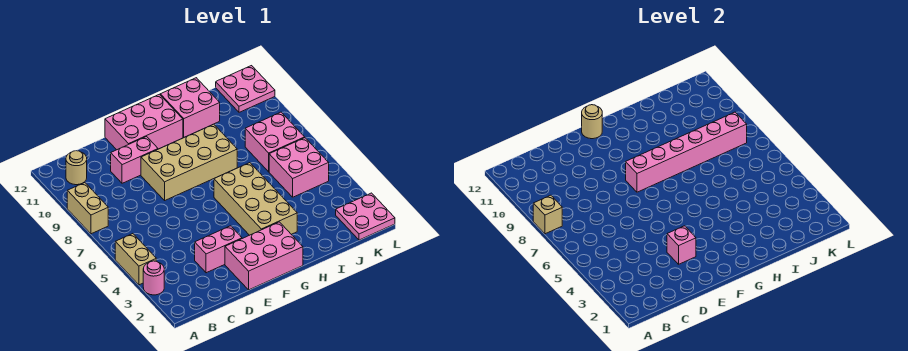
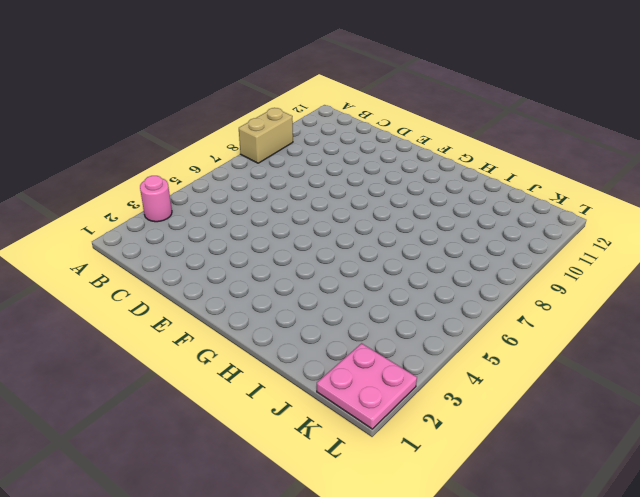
none -> tan brick A4:A5 level 1
none -> tan round brick B11 level 1
none -> pink brick D3:E3 level 1

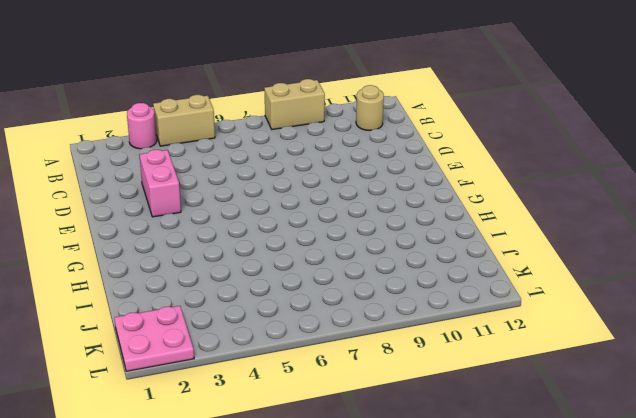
none -> pink brick D10:E10 level 1
none -> pink brick E1:G2 level 1
none -> tan brick E8:H9 level 1

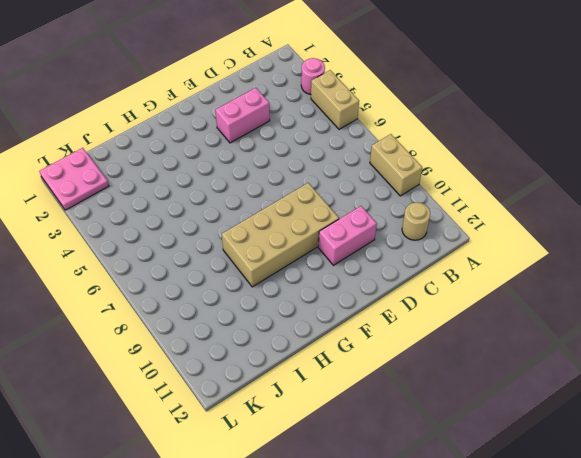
none -> pink brick E1:G2 level 1
none -> pink brick E11:G12 level 1
none -> tan brick G3:H6 level 1

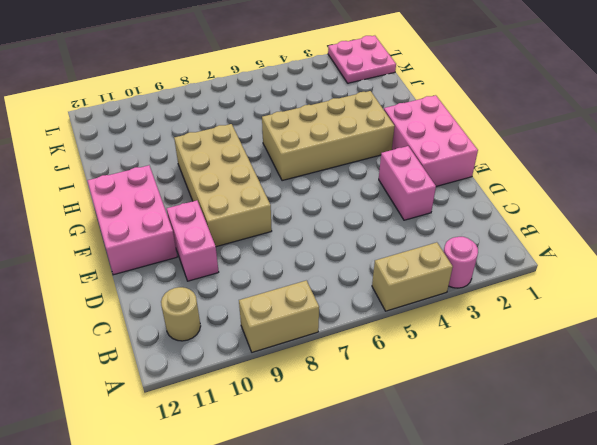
none -> pink brick H11:I12 level 1
none -> pink brick J5:K6 level 1
none -> pink brick J7:K8 level 1

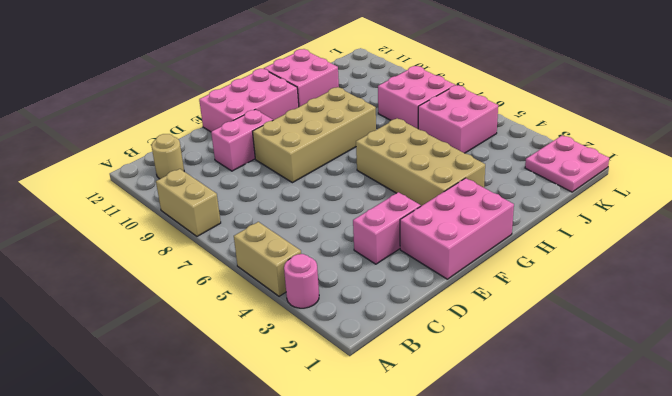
none -> pink plate K11:L12 level 1
none -> tan brick A8 level 2
none -> pink brick E3 level 2

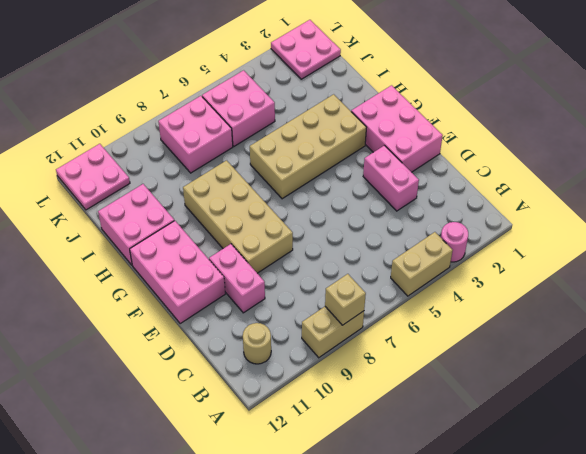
none -> pink brick E3 level 2
none -> pink brick F8:K8 level 2
none -> tan round brick F12 level 2

